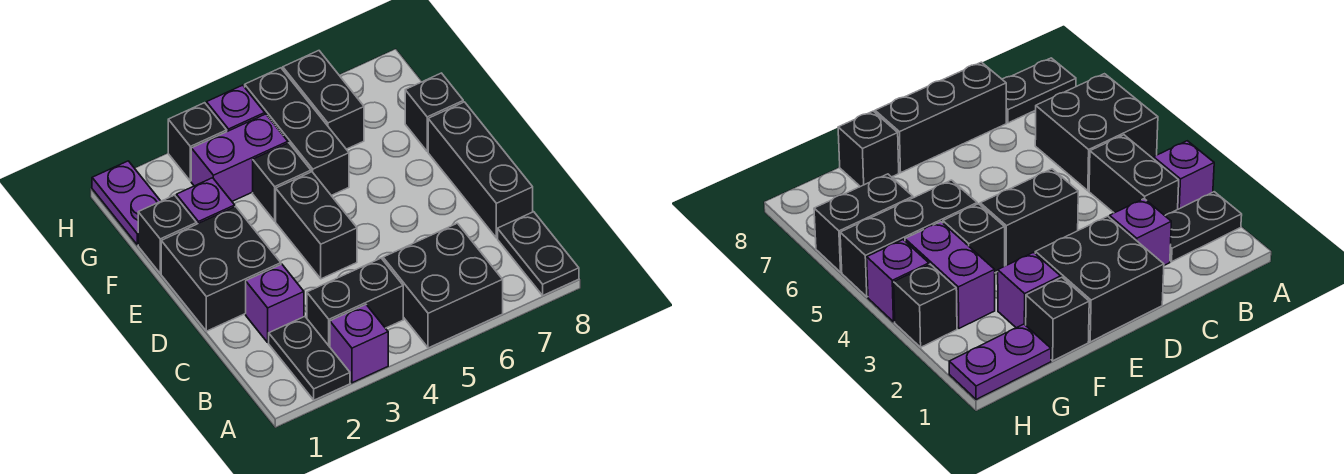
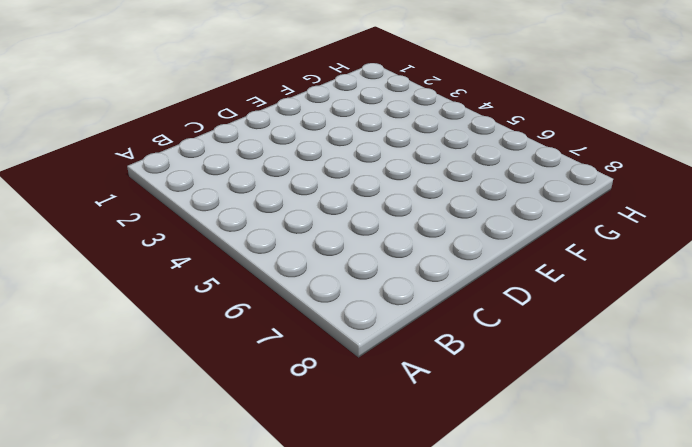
none -> black plate A2:B2 level 1
none -> purple brick A3 level 1
none -> black brick A5:B6 level 1

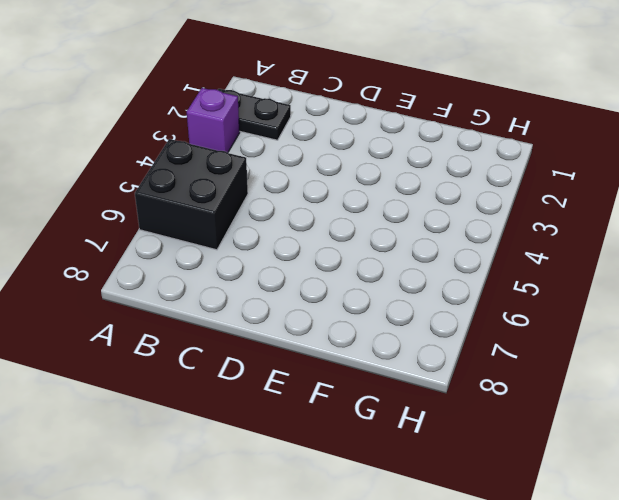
none -> black plate A8:B8 level 1
none -> black brick B3:B4 level 1
none -> purple brick C2 level 1

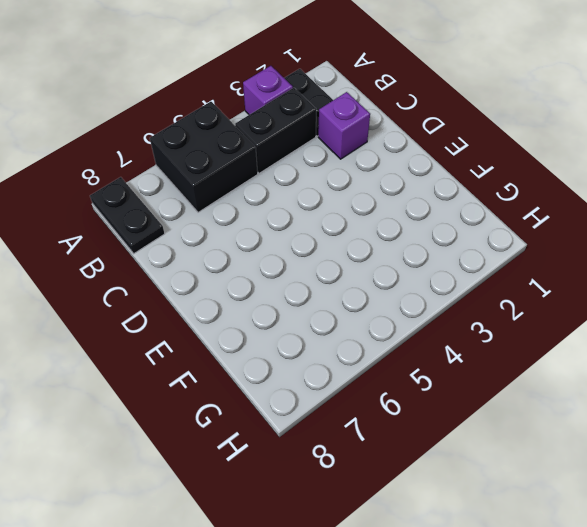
none -> black brick C8:E8 level 1
none -> black brick D1:E2 level 1
none -> black brick D4:E4 level 1

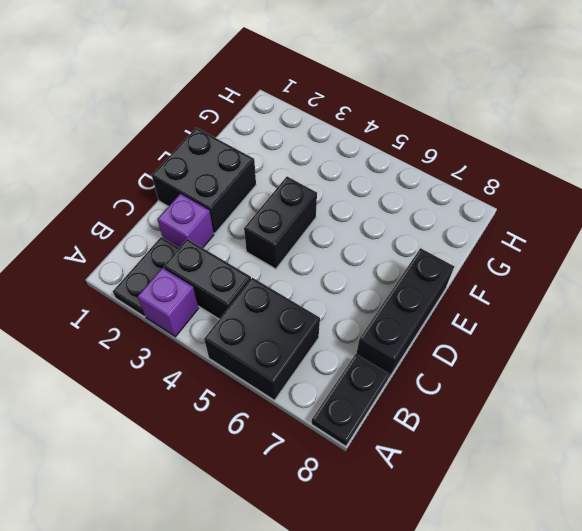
none -> black brick F1 level 1
none -> purple brick F2 level 1
none -> black brick F4 level 1

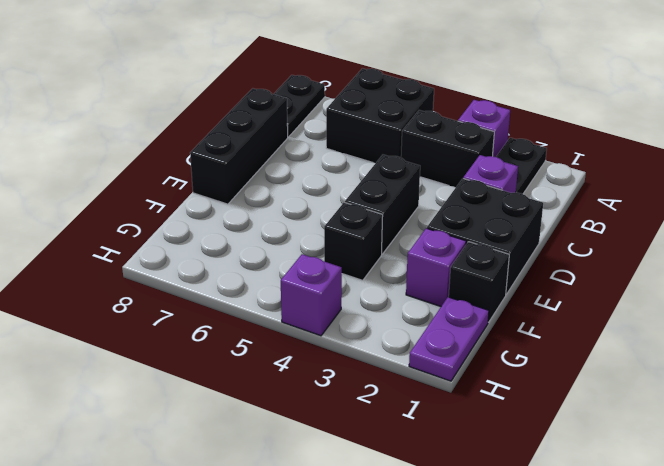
none -> black brick F5:H5 level 1
none -> black brick F8 level 1
none -> purple brick G3:G4 level 1

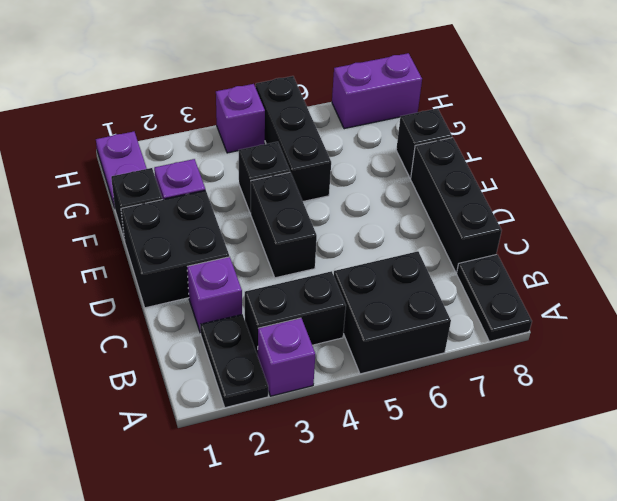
purple brick H7:H8 level 1 -> purple brick G3:G4 level 1
none -> black brick G6:H6 level 1
none -> black brick H3 level 1

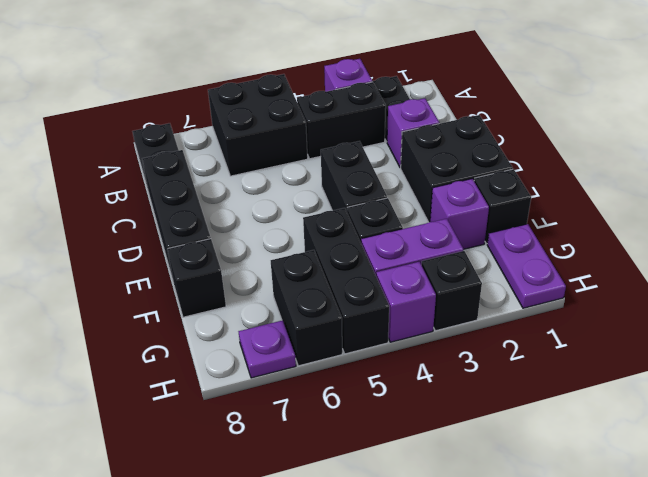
purple plate H7 level 1 -> none

